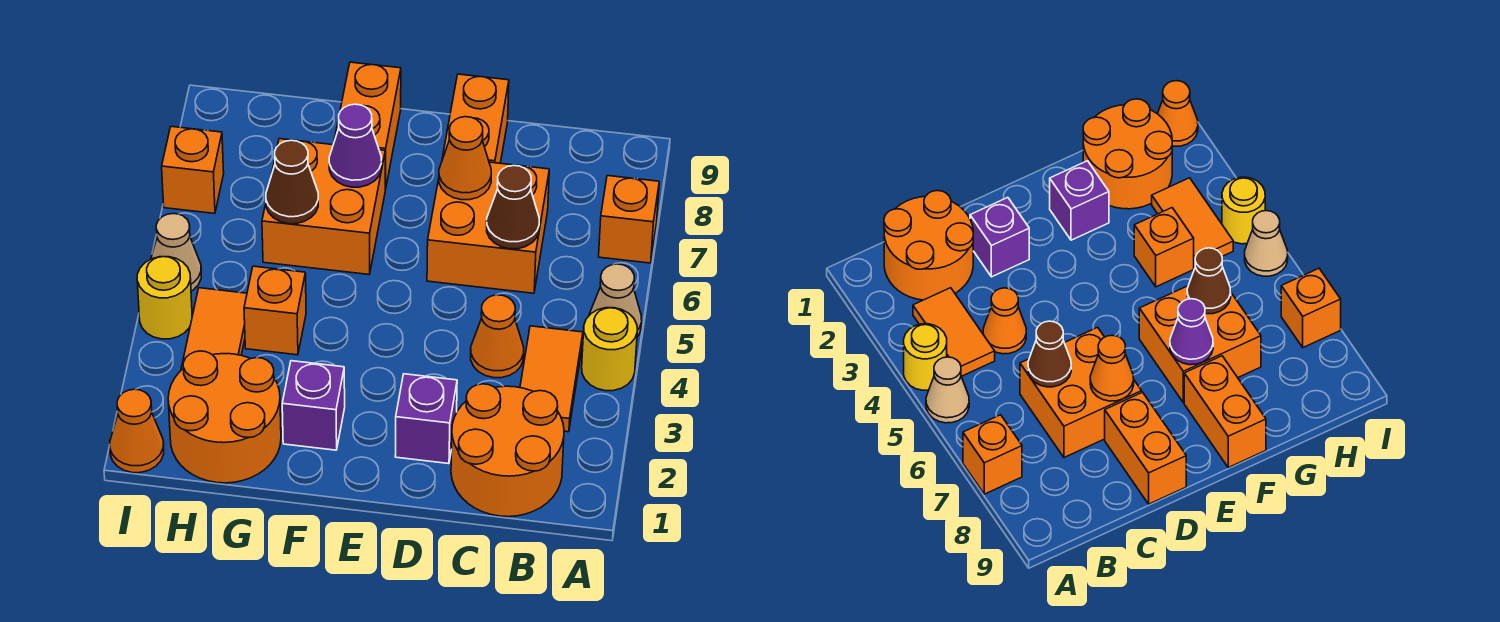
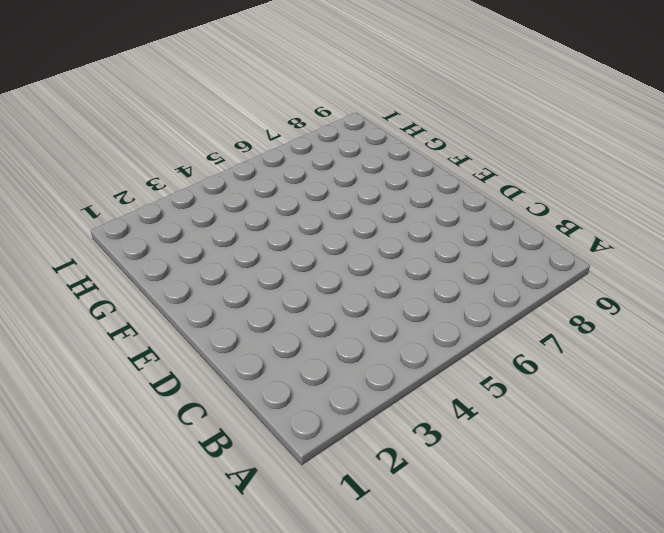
none -> yellow round brick A4 level 1
none -> tan cone A5 level 1
none -> orange brick A7 level 1

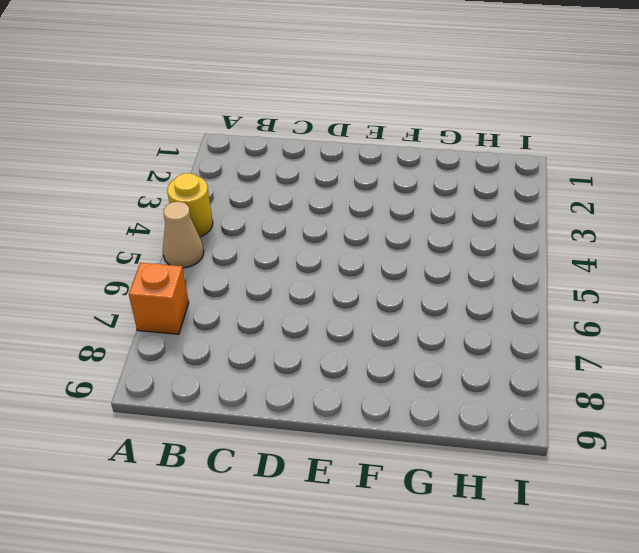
none -> orange round brick B1:C2 level 1
none -> orange tile B3:B4 level 1
none -> orange cone C4 level 1

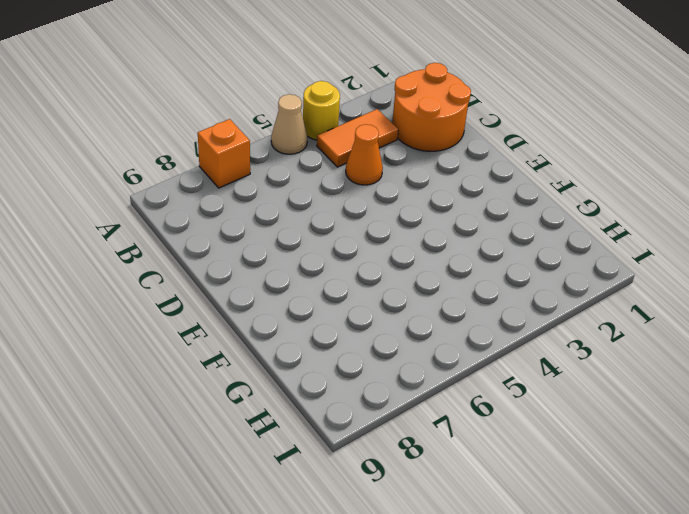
none -> orange brick C6:D7 level 1
none -> purple brick D2 level 1
none -> orange brick D8:D9 level 1

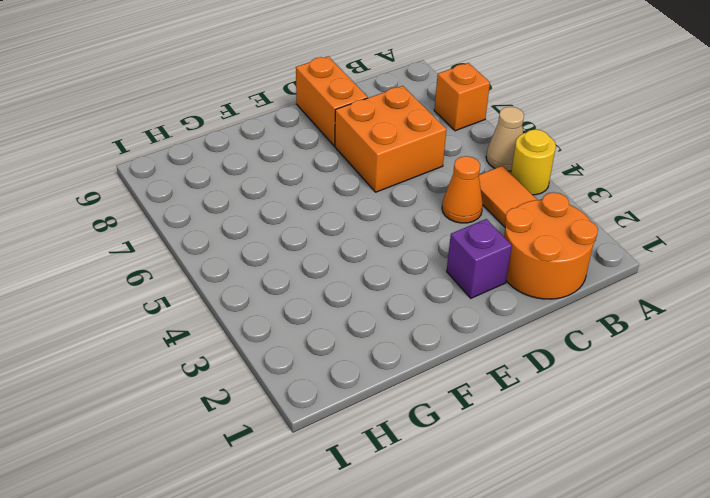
none -> purple brick F2 level 1
none -> orange brick F6:G7 level 1
none -> orange brick F8:F9 level 1

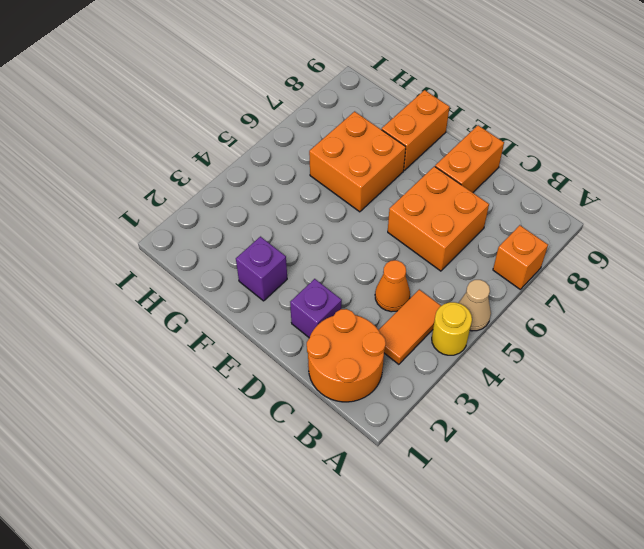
none -> orange round brick G1:H2 level 1
none -> orange brick G4 level 1
none -> orange tile H3:H4 level 1

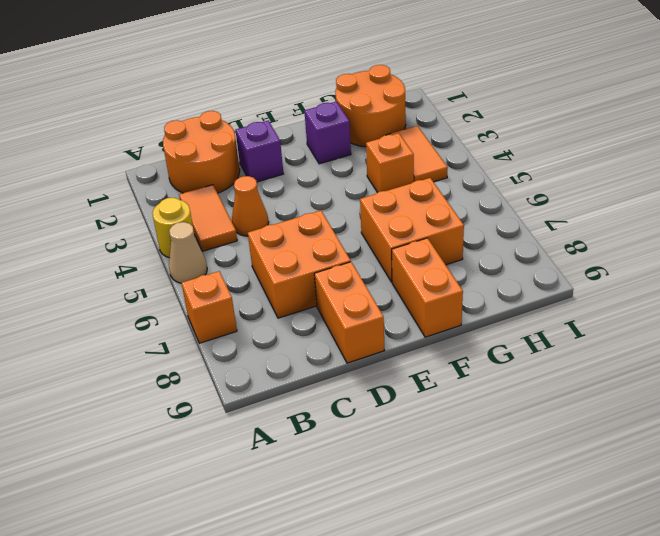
none -> orange cone I1 level 1
none -> yellow round brick I4 level 1
none -> tan cone I5 level 1

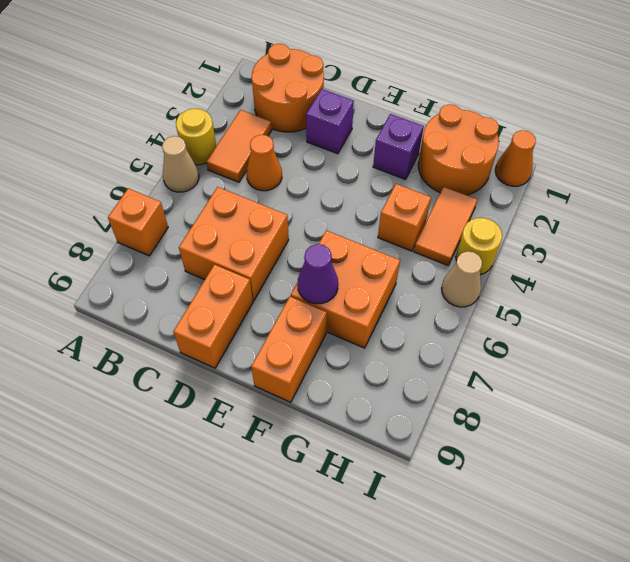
none -> orange brick I7 level 1
none -> brown cone C6 level 2
none -> orange cone D7 level 2

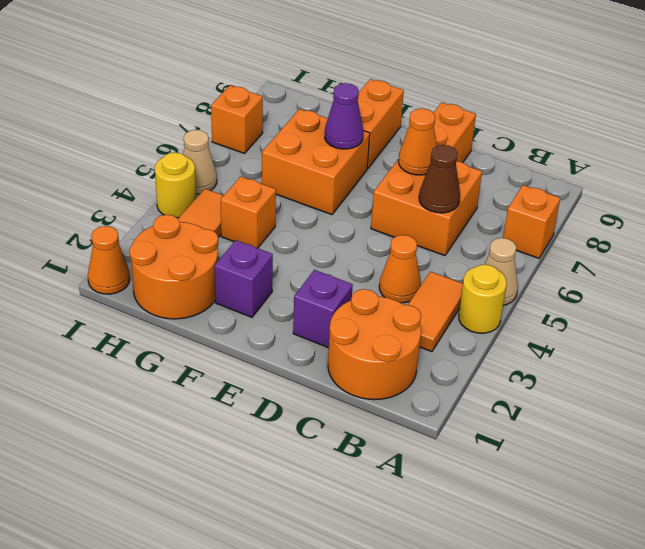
none -> brown cone G6 level 2

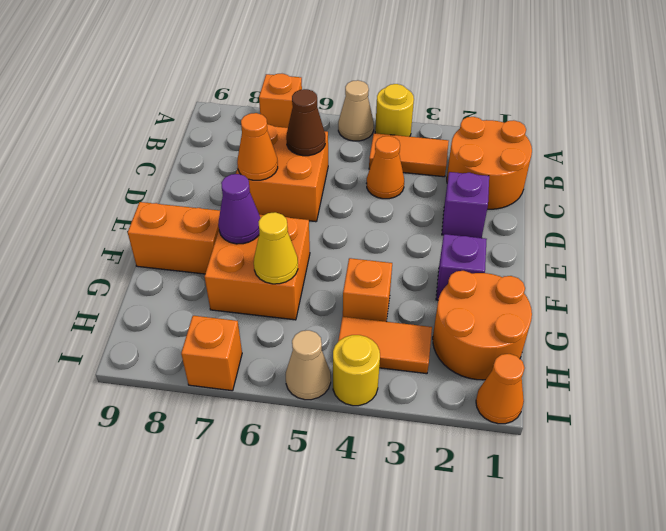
yellow cone G6 level 2 -> brown cone G6 level 2
none -> orange brick D8:D9 level 1

